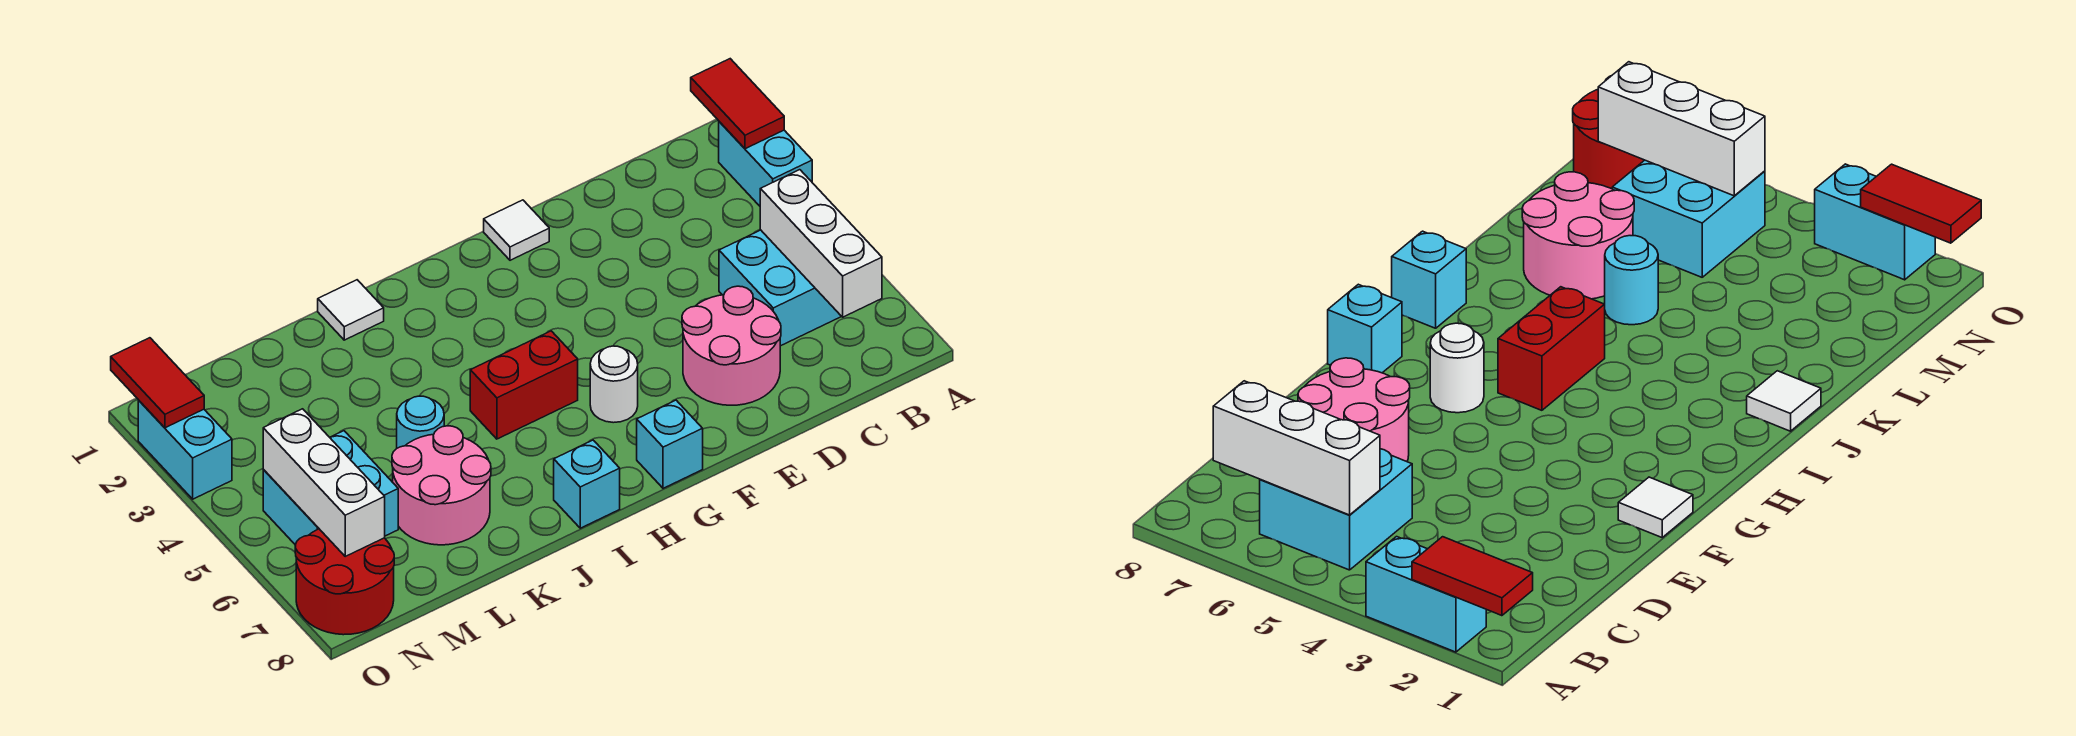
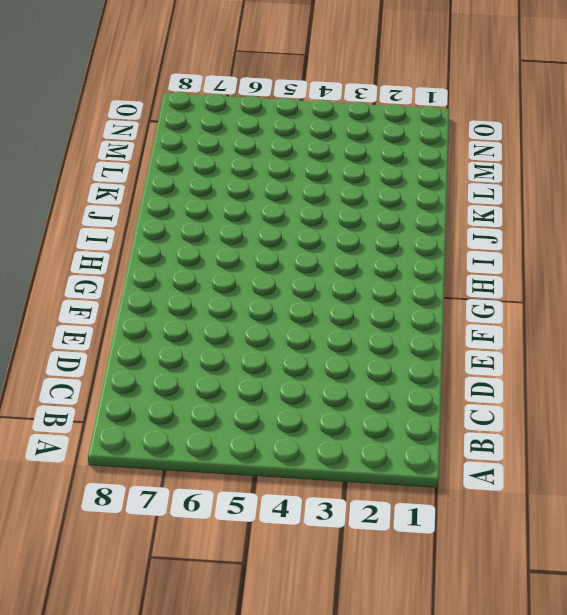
none -> cyan brick A2:A3 level 1
none -> cyan brick B5:C6 level 1
none -> pink round brick D6:E7 level 1

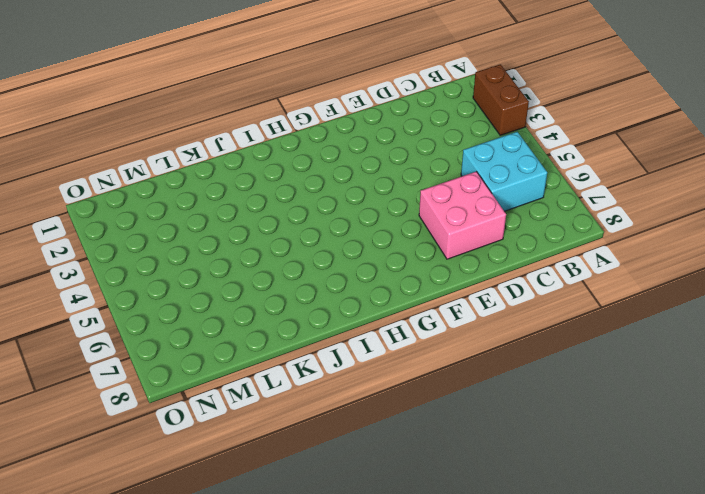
brown brick A2:A3 level 1 -> cyan brick A2:A3 level 1
pink brick D6:E7 level 1 -> pink round brick D6:E7 level 1
none -> white tile F1 level 1
none -> white round brick G6 level 1
none -> cyan brick G8 level 1

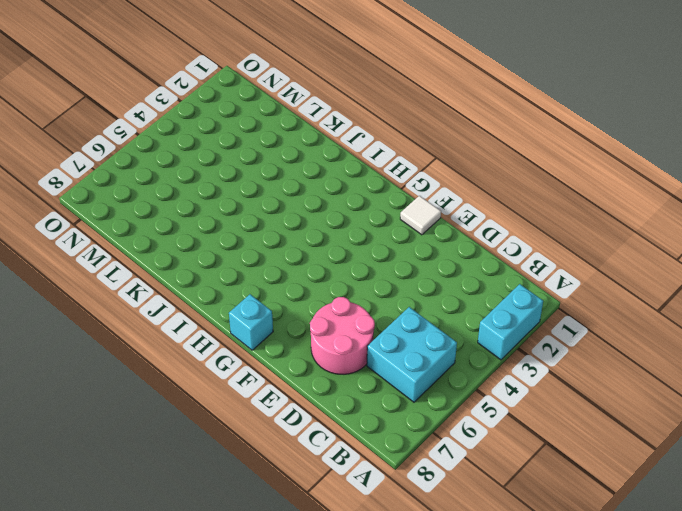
none -> white round brick G6 level 1
none -> red brick H5:I5 level 1
none -> cyan brick I8 level 1

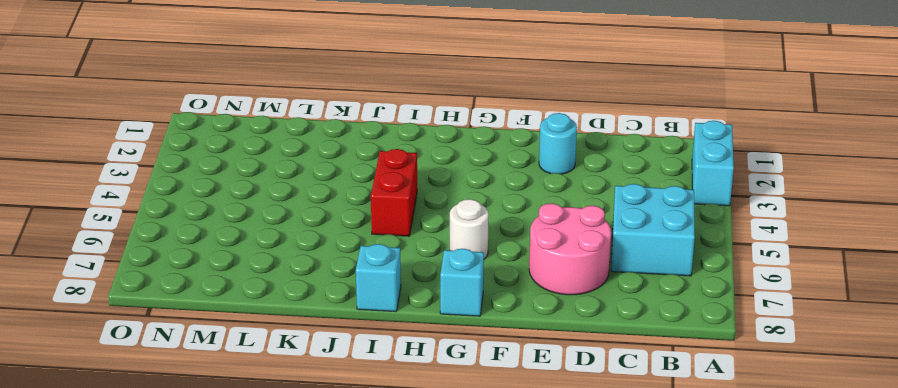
cyan round brick E2 level 1 -> cyan round brick K5 level 1
red brick I4:I5 level 1 -> red brick H5:I5 level 1
none -> white tile F1 level 1
none -> white tile J1 level 1
none -> pink round brick K6:L7 level 1

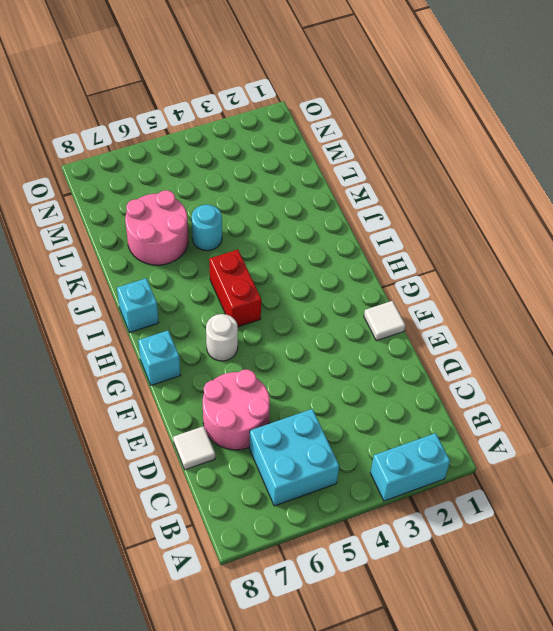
white tile D8 level 1 -> white tile J1 level 1
none -> cyan brick M5:N6 level 1
none -> red round brick N7:O8 level 1
none -> cyan brick O2:O3 level 1

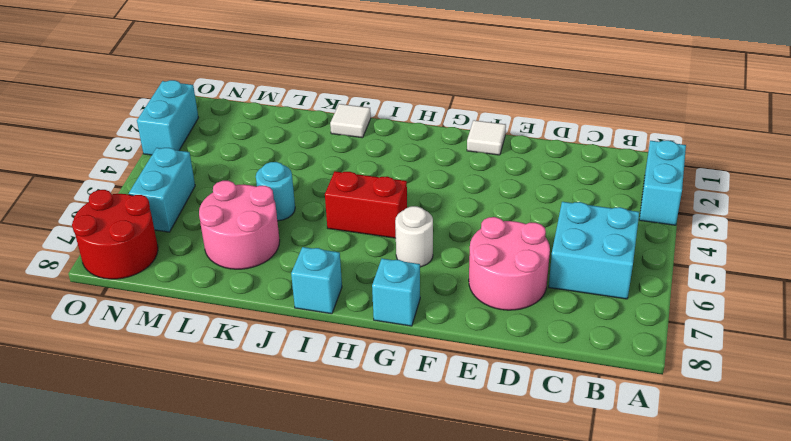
cyan brick N5:N6 level 1 -> cyan brick M5:N6 level 1
none -> red tile A1:A2 level 2
none -> white brick B5:B7 level 2
none -> white brick N5:N7 level 2

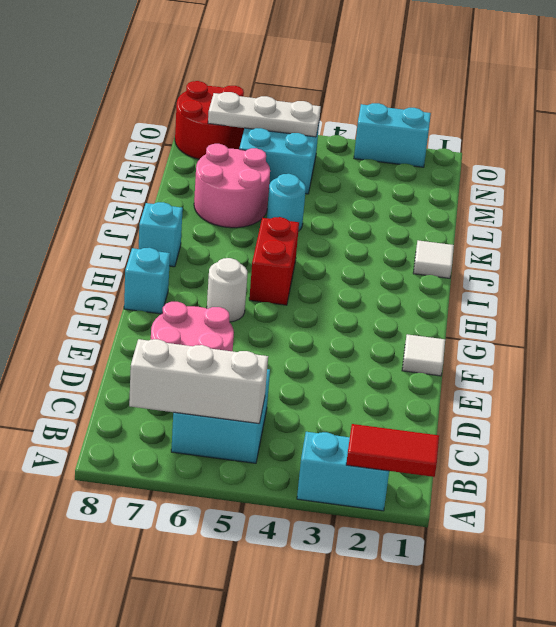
white plate N5:N7 level 2 -> white brick N5:N7 level 2
none -> red tile O1:O2 level 2

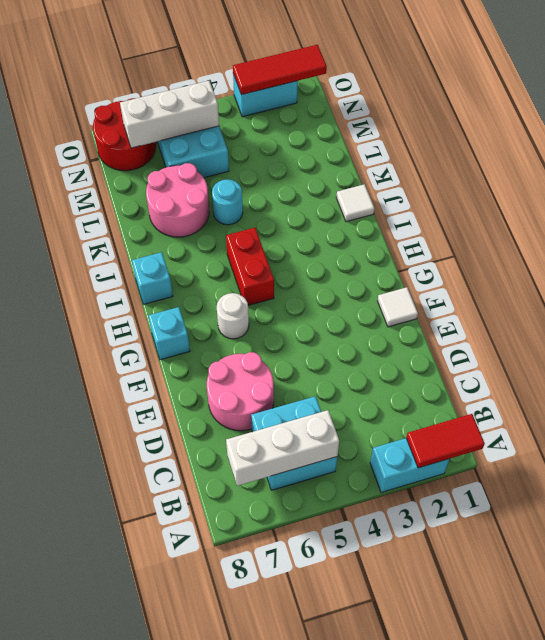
red tile O1:O3 level 2 -> red tile O1:O2 level 2

